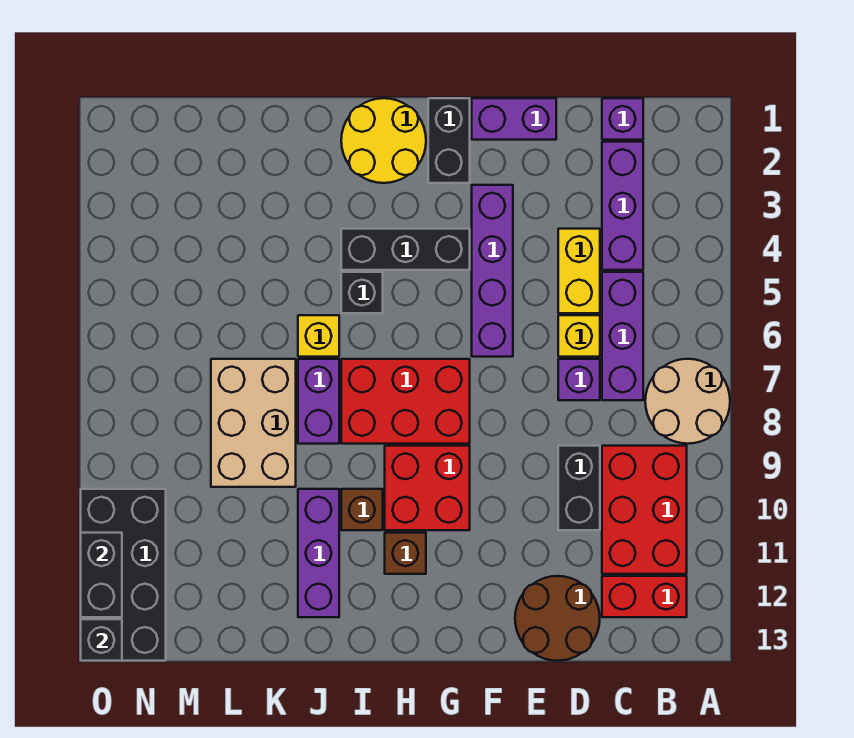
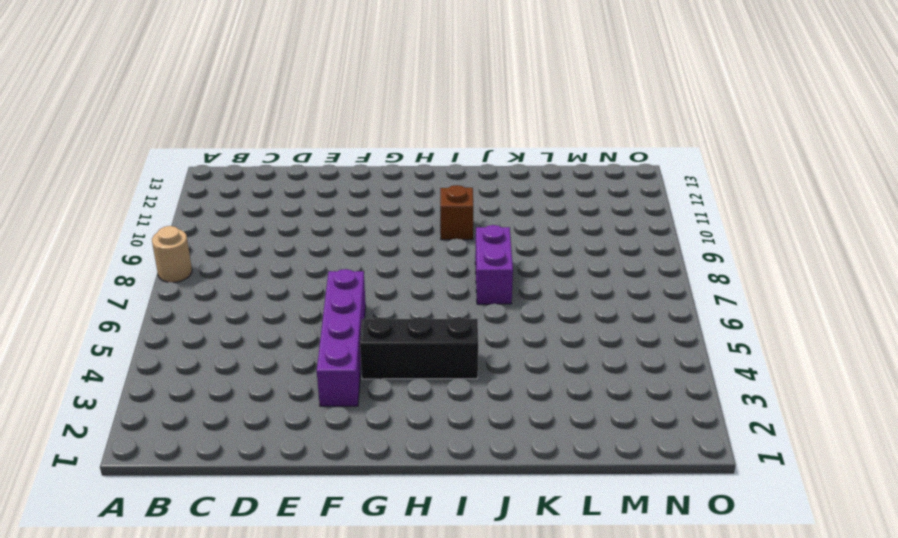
tan round brick A8 level 1 -> tan round brick A7:B8 level 1
none -> red brick B9:C11 level 1
none -> red brick B12:C12 level 1
none -> purple brick C1 level 1

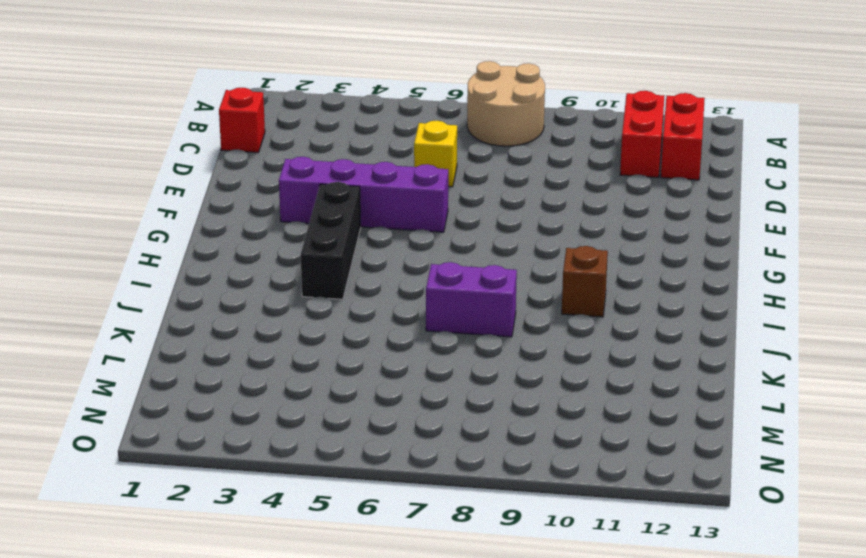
red brick B11:C11 level 1 -> red brick B9:C11 level 1
red brick C1 level 1 -> purple brick C1 level 1
none -> purple brick C2:C4 level 1
none -> purple brick C5:C7 level 1
none -> yellow brick D4:D5 level 1

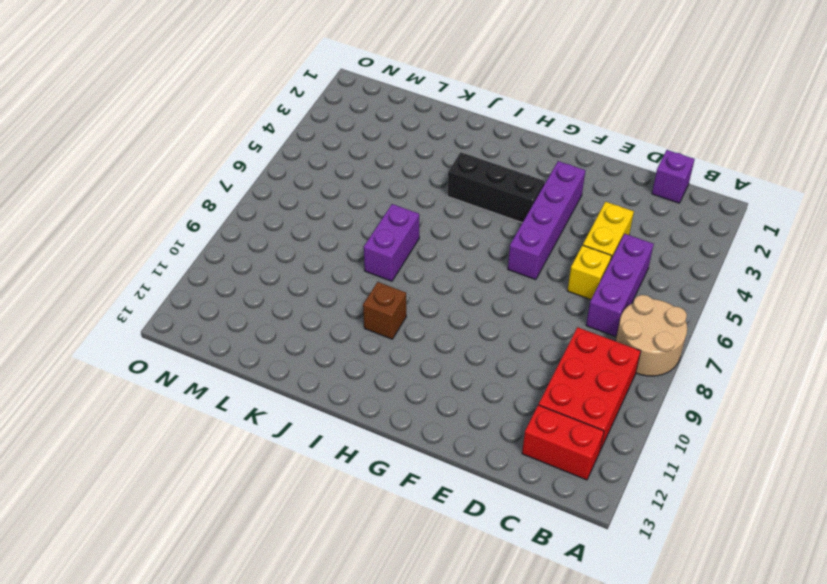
none -> purple brick C2:C4 level 1
none -> purple brick D7 level 1
none -> black brick D9:D10 level 1

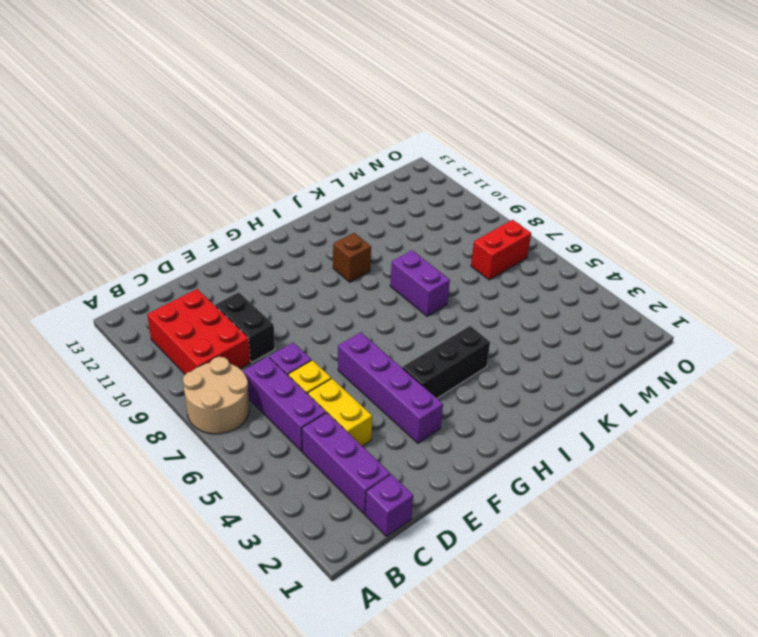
red brick M7:N7 level 1 -> red brick B12:C12 level 1
none -> brown round brick D12:E13 level 1
none -> purple brick E1:F1 level 1
none -> black brick G1:G2 level 1

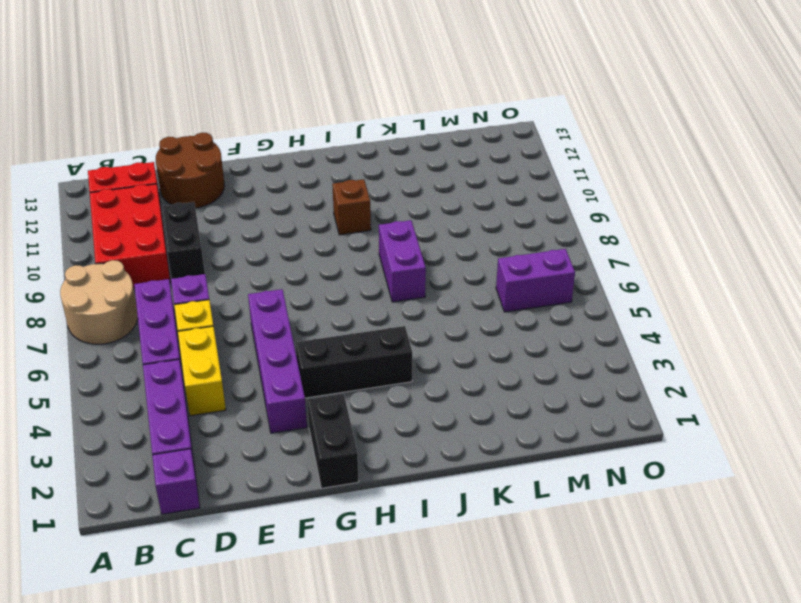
purple brick M6:N6 level 1 -> purple brick E1:F1 level 1
none -> red brick G7:I8 level 1
none -> red brick G9:H10 level 1
none -> yellow round brick H1:I2 level 1

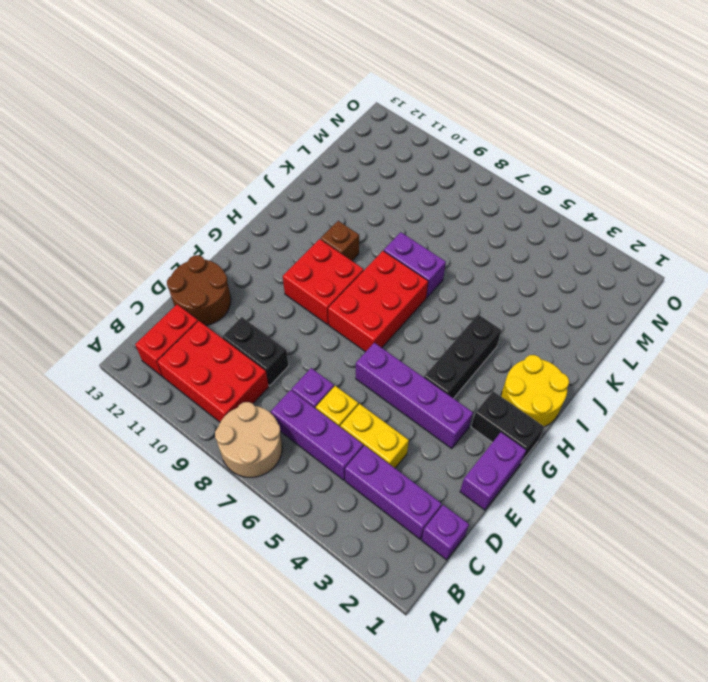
none -> brown brick H11 level 1
none -> black brick I5 level 1
none -> yellow brick J6 level 1

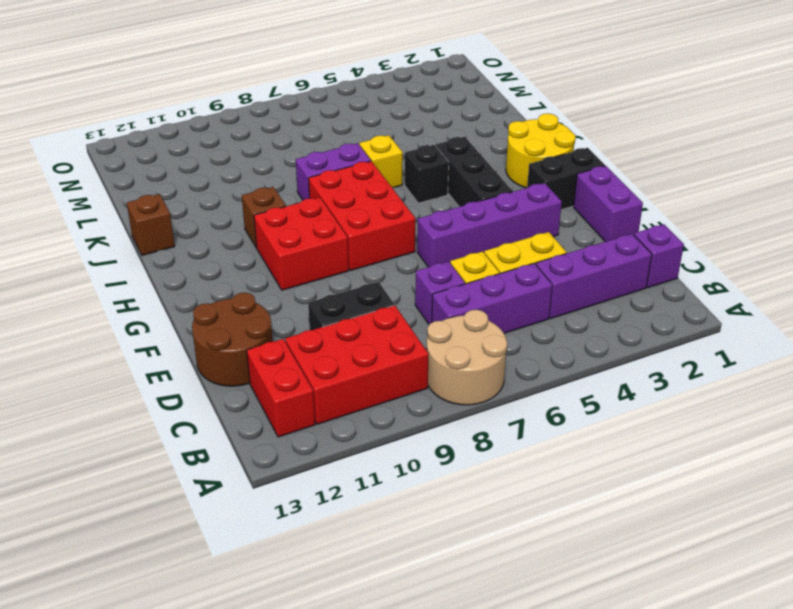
brown brick J13 level 1 -> brown brick H11 level 1
none -> purple brick J10:J12 level 1
none -> tan brick K7:L9 level 1
none -> black brick N10:O13 level 1

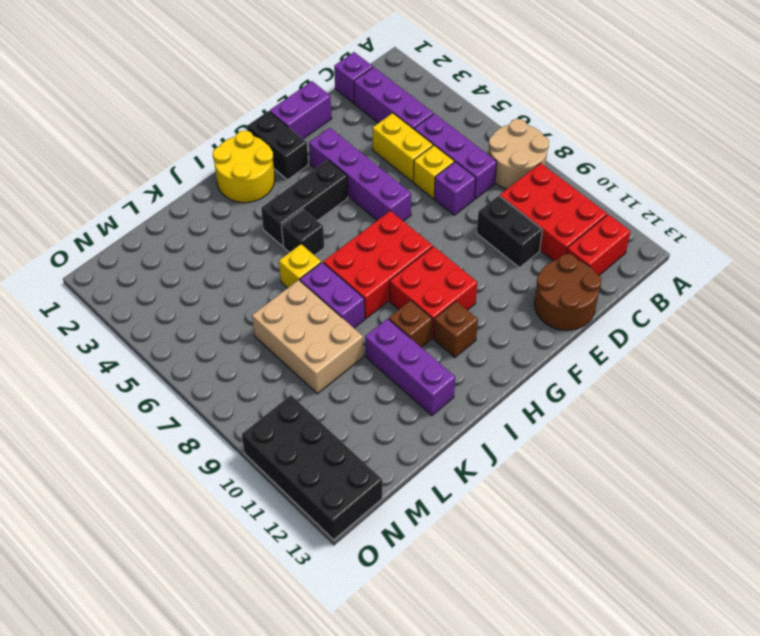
none -> black brick O11:O12 level 2
none -> black brick O13 level 2

